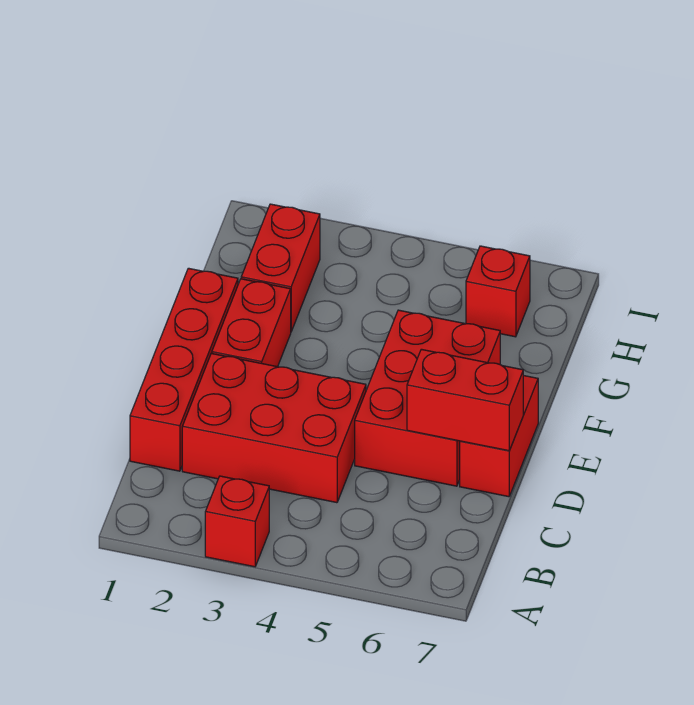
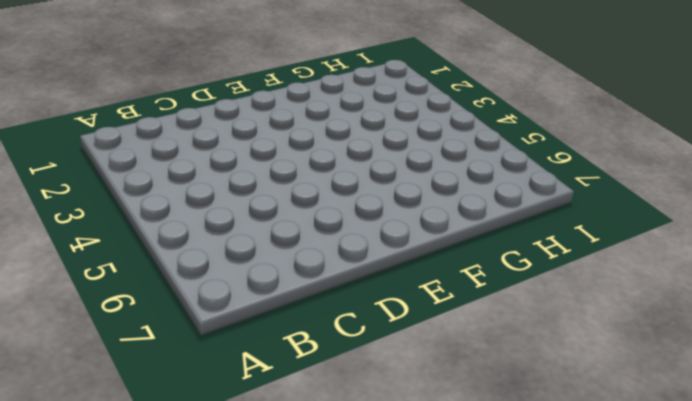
none -> red brick A3 level 1
none -> red brick C1:F1 level 1

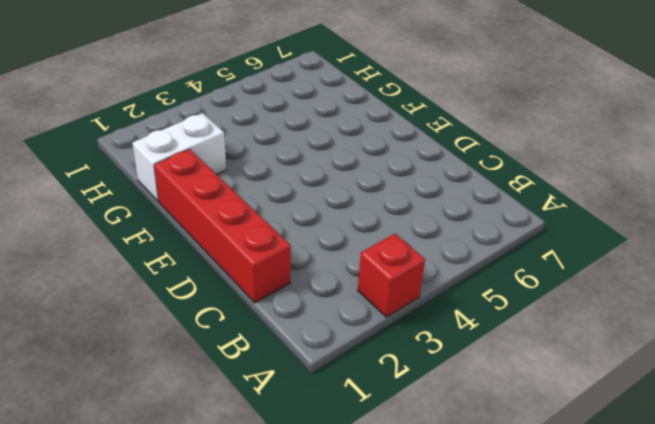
white brick G1:G2 level 1 -> red brick G2:H2 level 1
none -> red brick C2:D4 level 1
none -> red brick D5:F6 level 1

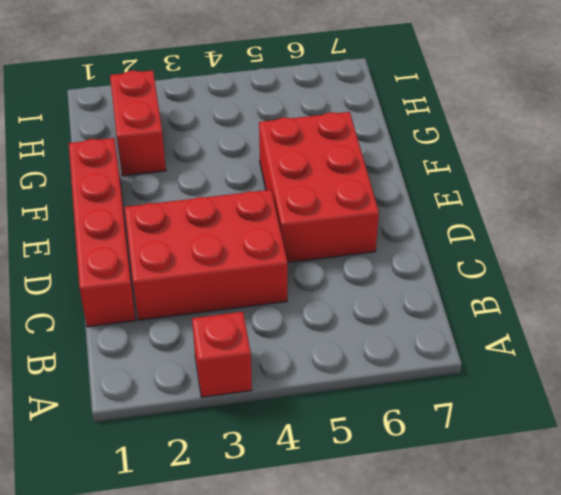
none -> red brick D7:E7 level 1
none -> red brick E2:F2 level 1

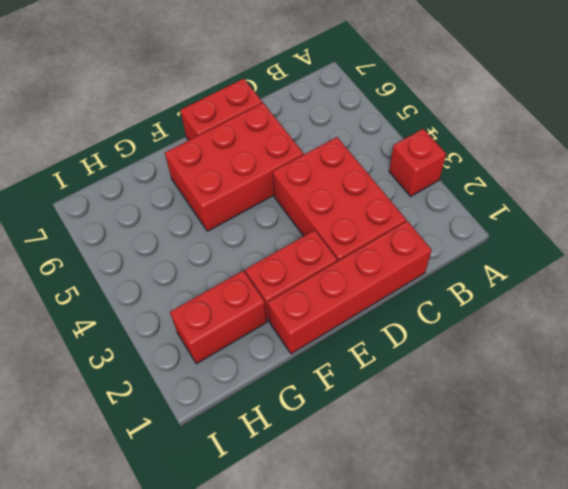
none -> red brick H6 level 1
none -> red brick D6:D7 level 2

